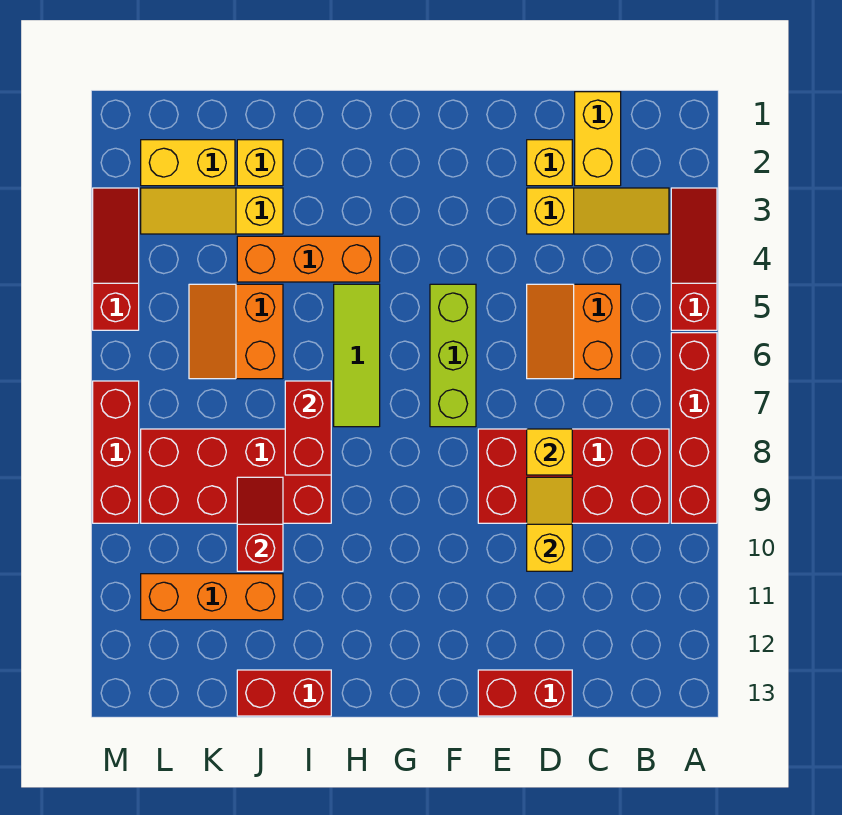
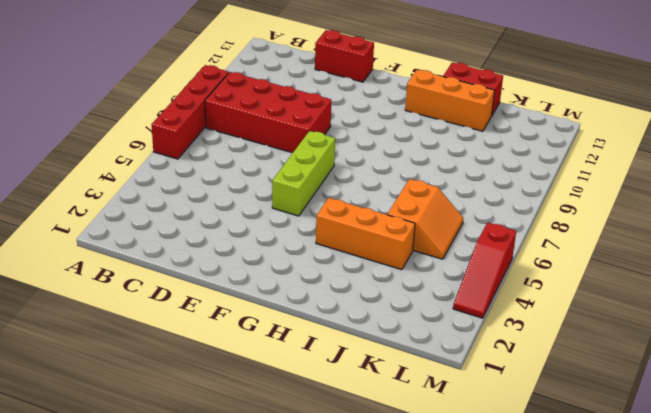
orange brick H12:J12 level 1 -> orange brick J11:L11 level 1
none -> red slope A3:A5 level 1 top 5
none -> yellow slope B3:D3 level 1 top D
none -> yellow brick C1:C2 level 1

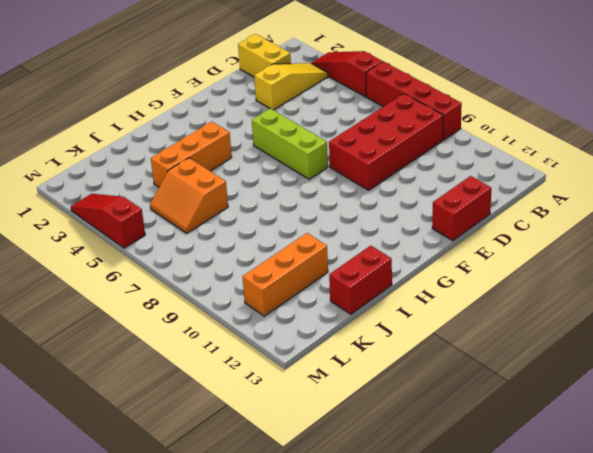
none -> orange slope C5:D6 level 1 top C
none -> yellow brick D2 level 1
none -> lime tile H5:H7 level 1

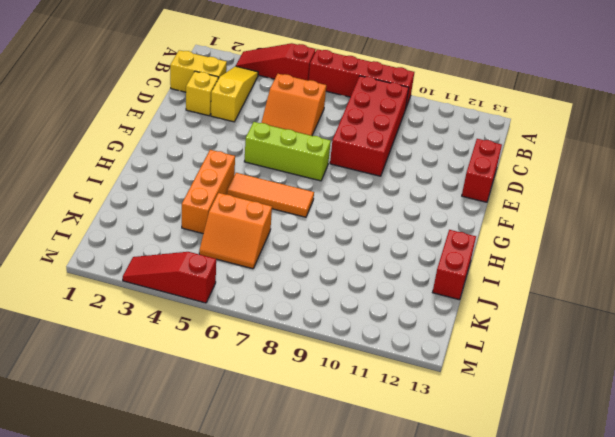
orange tile H5:H7 level 1 -> lime tile H5:H7 level 1
none -> red brick I8:L9 level 1
none -> yellow brick J2 level 1
none -> yellow slope J3:L3 level 1 top J

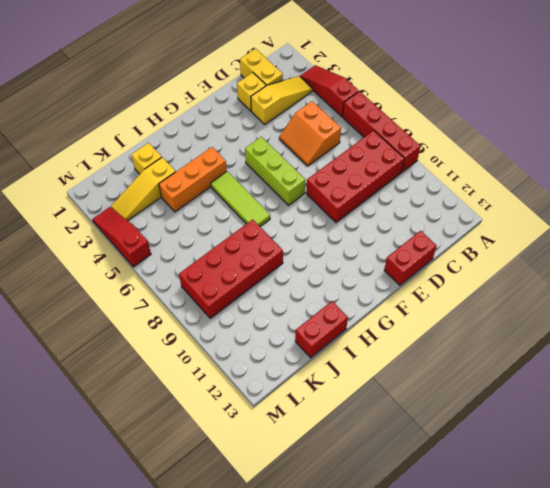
none -> orange slope J5:K6 level 1 top J
none -> orange brick J11:L11 level 1
none -> yellow brick K2:L2 level 1

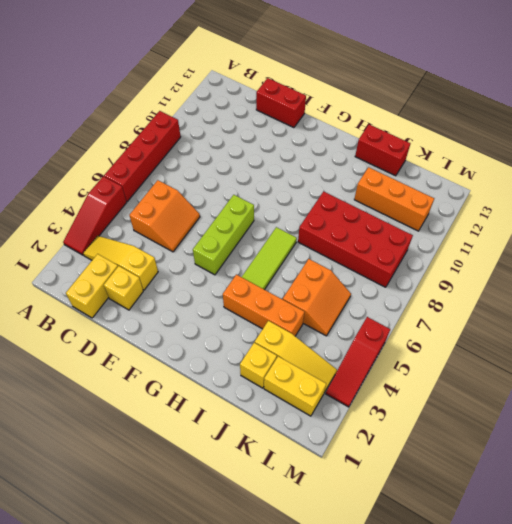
none -> red brick B8:E9 level 1
none -> red brick M7:M9 level 1
none -> yellow brick D8 level 2

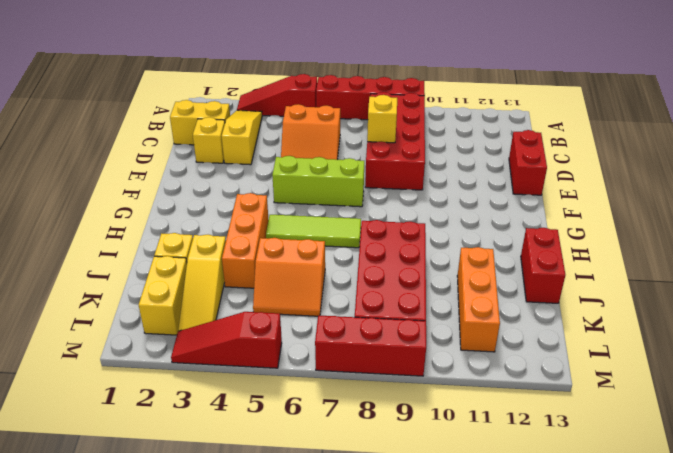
none -> yellow slope D9:D10 level 2 top 10
none -> red brick I7:I8 level 2
none -> red slope J9:J10 level 2 top 10

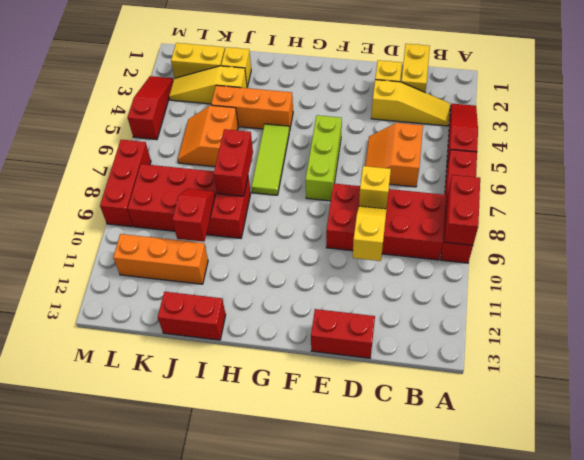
red brick A8:A9 level 2 -> none

